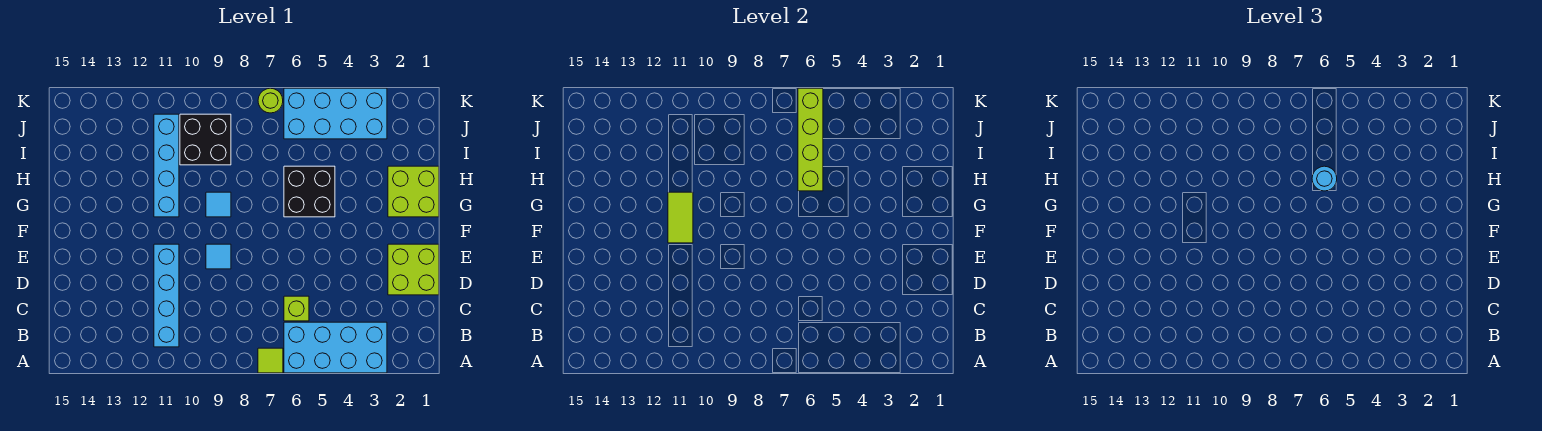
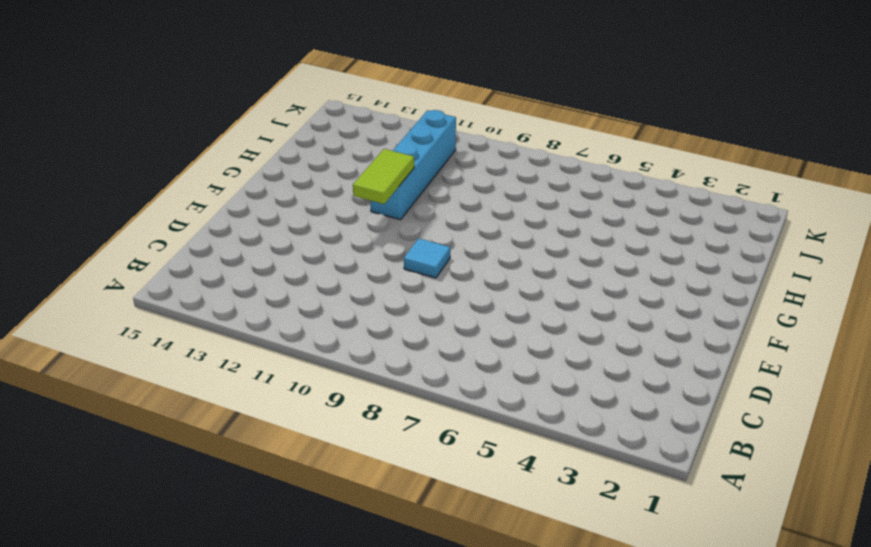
none -> cyan brick A3:B6 level 1
none -> lime tile A7 level 1
none -> cyan brick B11:E11 level 1

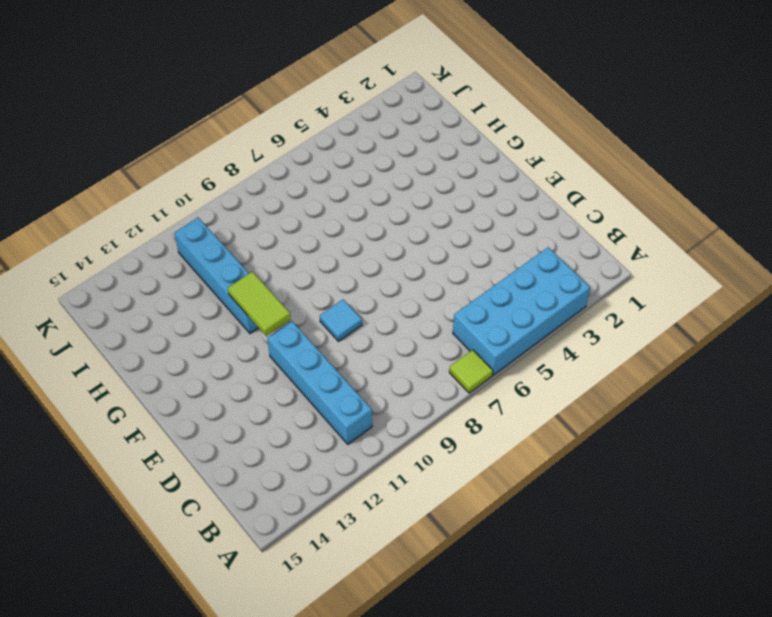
none -> lime brick C6 level 1
none -> lime brick D1:E2 level 1
none -> lime brick G1:H2 level 1

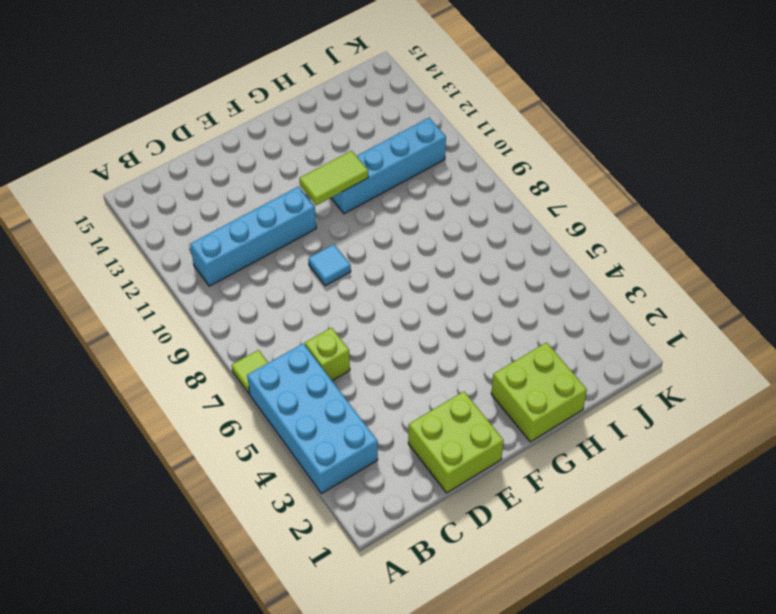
none -> black brick G5:H6 level 1
none -> cyan tile G9 level 1
none -> black brick I9:J10 level 1

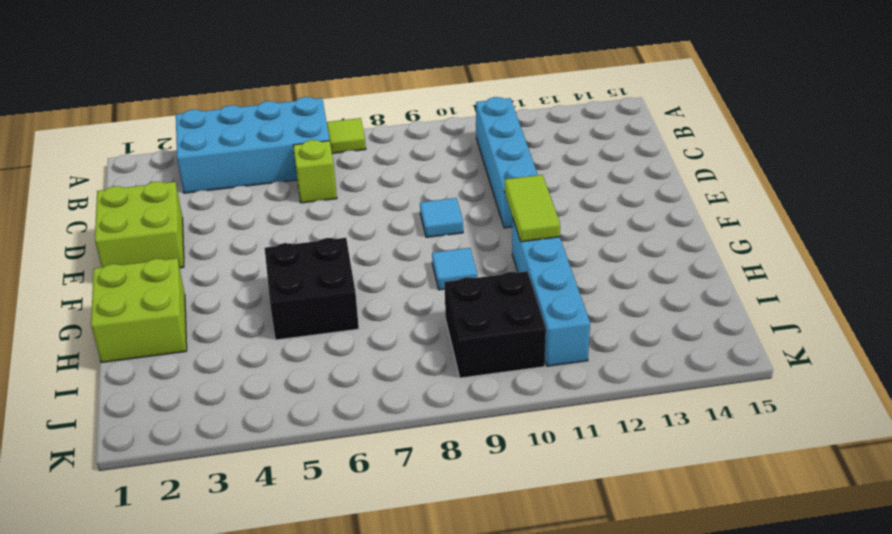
none -> cyan brick J3:K6 level 1
none -> lime round brick K7 level 1
none -> lime brick H6:K6 level 2

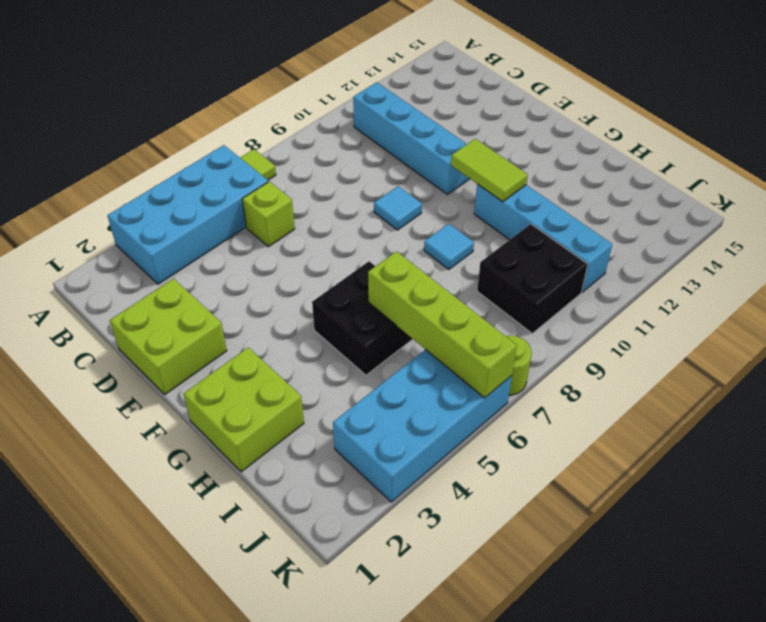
none -> cyan round brick H6 level 3

